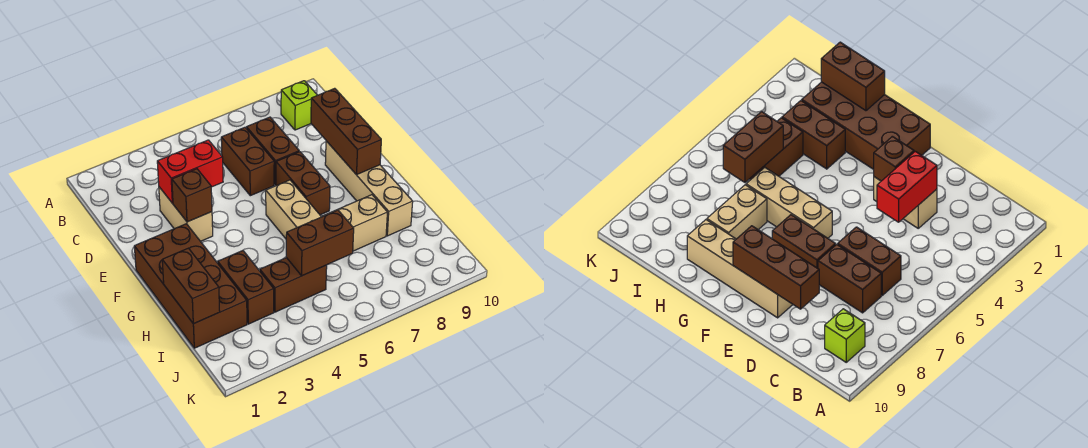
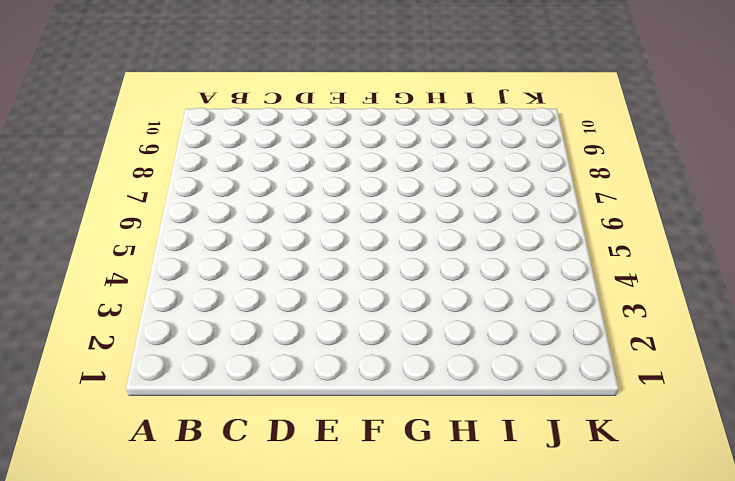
none -> lime brick B9 level 1
none -> brown brick C6:D6 level 1
none -> brown brick C7:D7 level 1

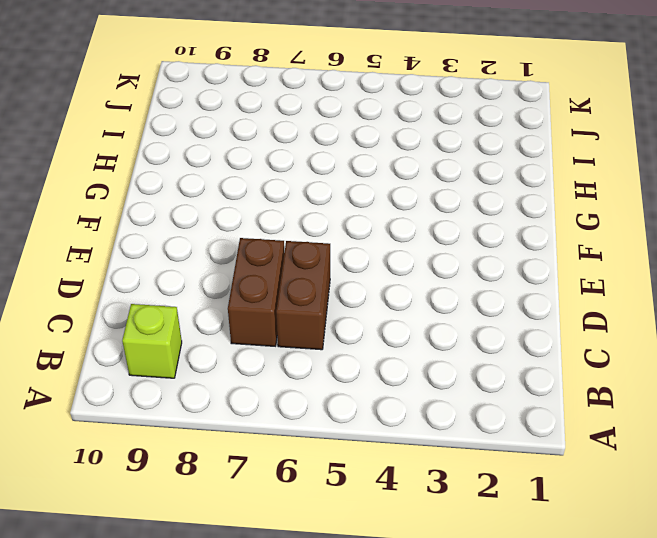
none -> tan brick D3:E3 level 1
none -> brown brick E7:F7 level 1
none -> tan brick E9:H9 level 1

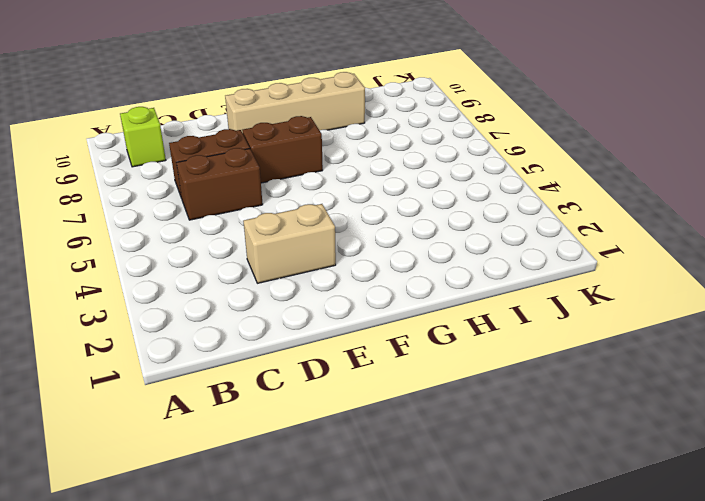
none -> brown brick F1:I2 level 1
none -> tan brick F6:H6 level 1
none -> brown brick H3:I3 level 1

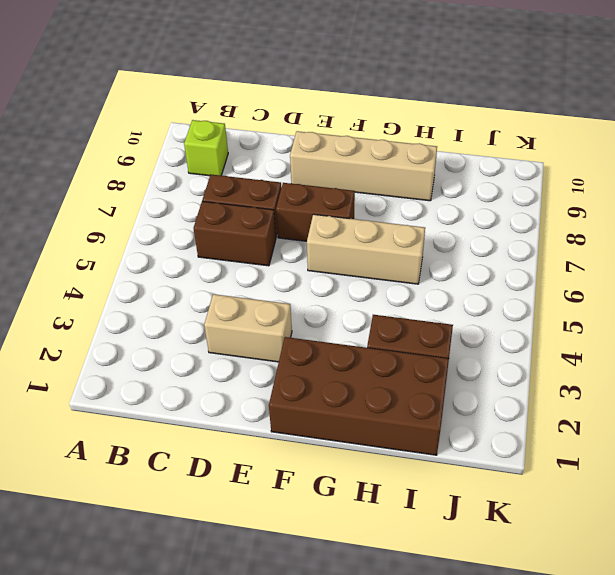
none -> tan brick H7:H8 level 1
none -> brown brick I4:I5 level 1
none -> red brick D3:D4 level 2

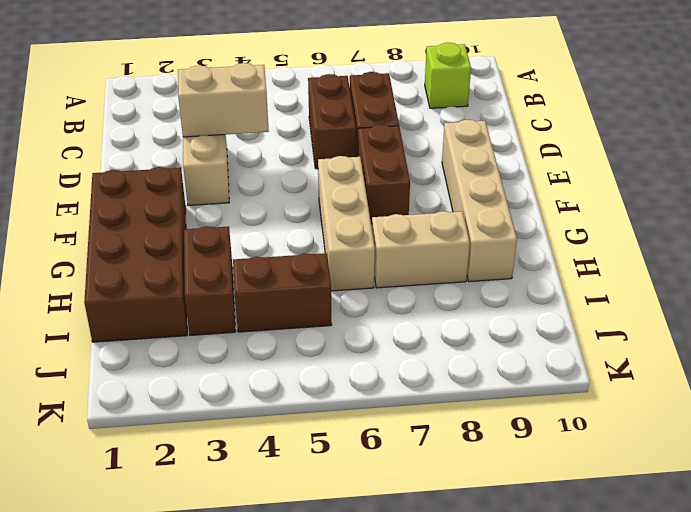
tan brick D3:D4 level 2 -> red brick D3:D4 level 2
none -> brown brick D9:F9 level 2
none -> brown brick E3 level 2
none -> brown brick H1:I1 level 2

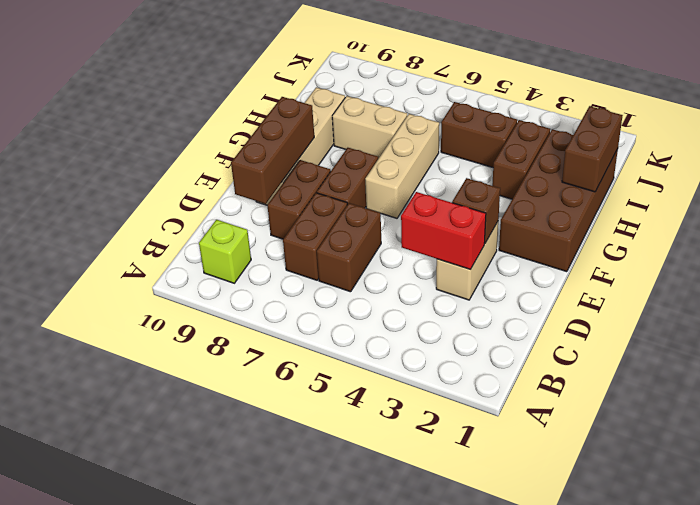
brown brick D8:E8 level 1 -> brown brick I5:I6 level 2

